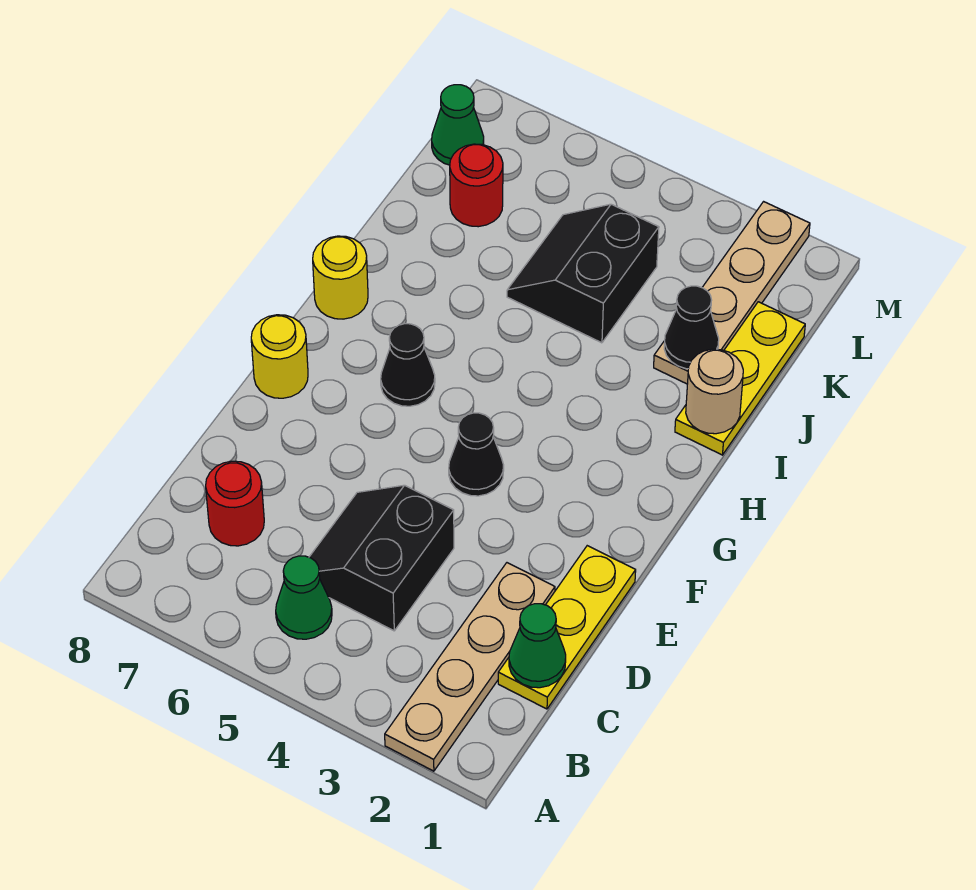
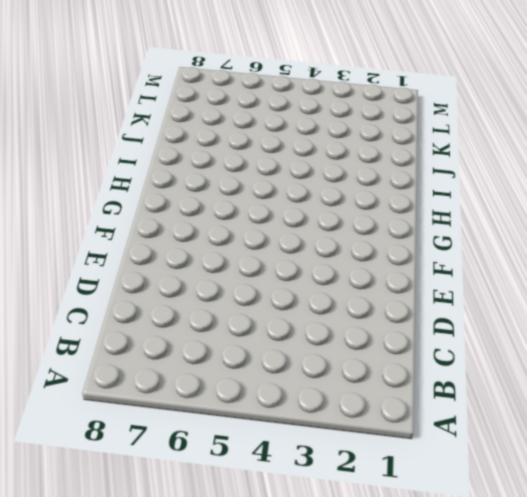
none -> tan plate A2:D2 level 1
none -> green cone B5 level 1
none -> yellow plate C1:E1 level 1

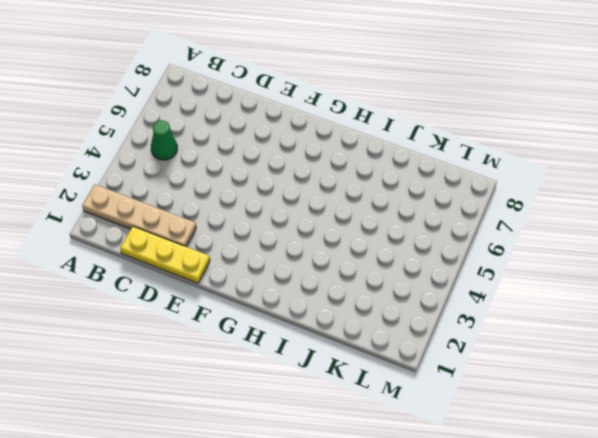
none -> black slope C4:D5 level 1 top 4
none -> red round brick C7 level 1
none -> black cone F4 level 1

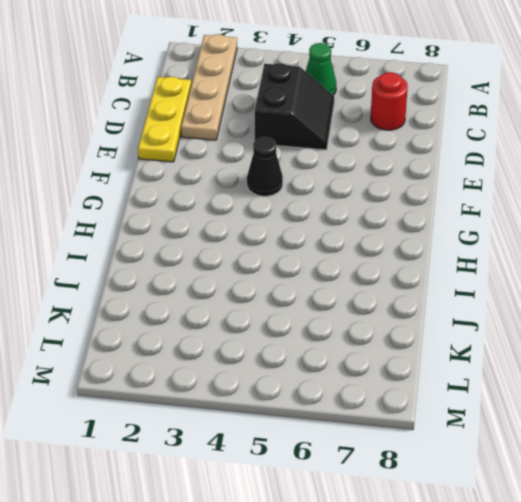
none -> yellow round brick F8 level 1
none -> black cone G6 level 1
none -> yellow round brick H8 level 1

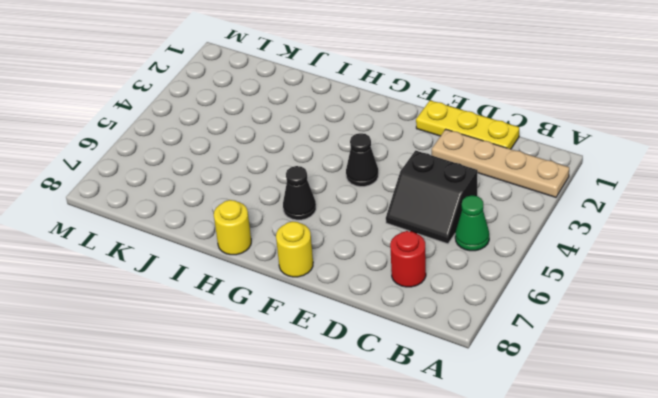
none -> yellow plate I1:K1 level 1
none -> tan plate J2:M2 level 1
none -> black slope J4:K5 level 1 top 4

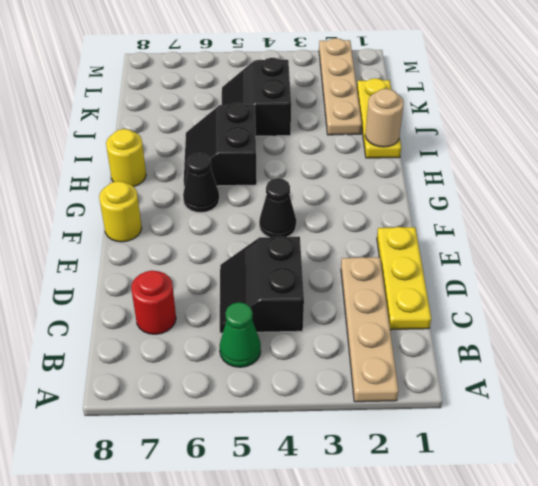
black slope H5:I6 level 1 top 5 -> none
none -> red round brick K7 level 1
none -> green cone L8 level 1
none -> green cone C1 level 2

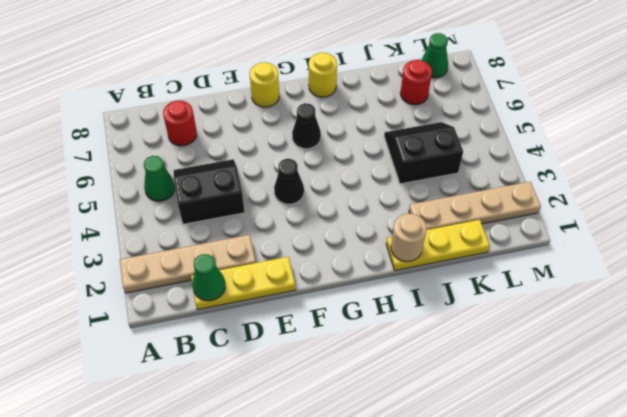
none -> black cone J2 level 2

